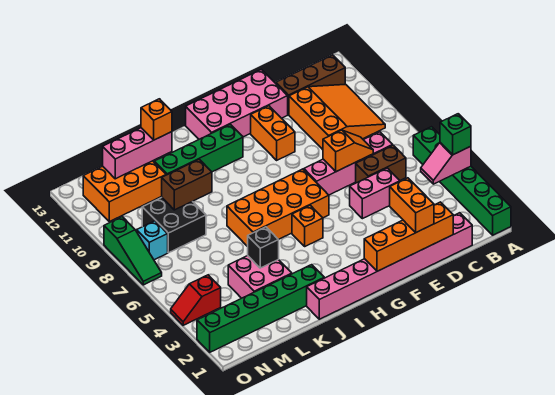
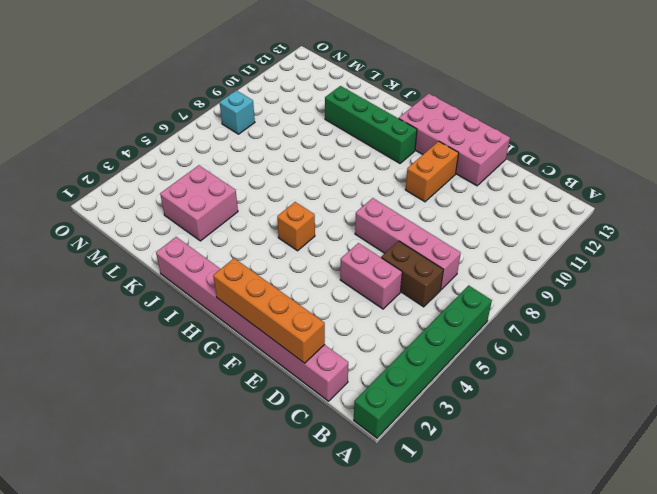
none -> orange slope B9:D11 level 1 top D
none -> brown brick B12:D12 level 1
none -> orange brick G6:J7 level 1

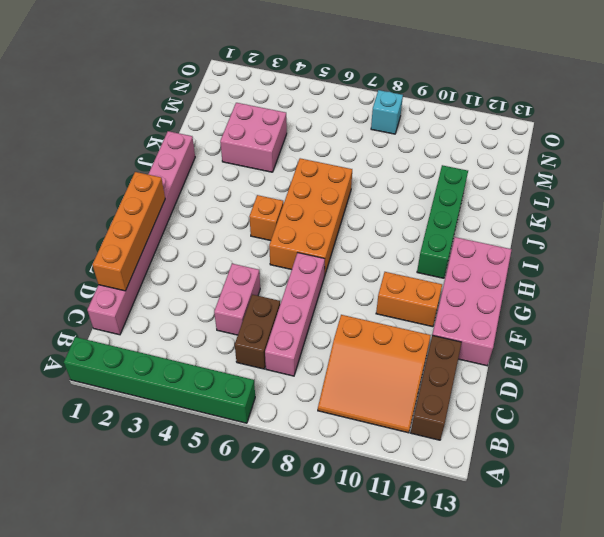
none -> green brick J2:O2 level 1
none -> black brick L8:M9 level 1
none -> orange brick L11:N12 level 1

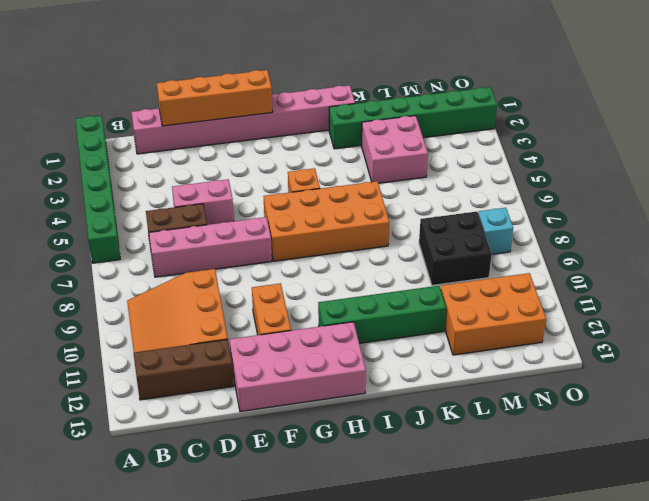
none -> red slope N4:O4 level 1 top N
none -> green slope O7:O9 level 1 top 9
none -> pink slope A4:B4 level 2 top A

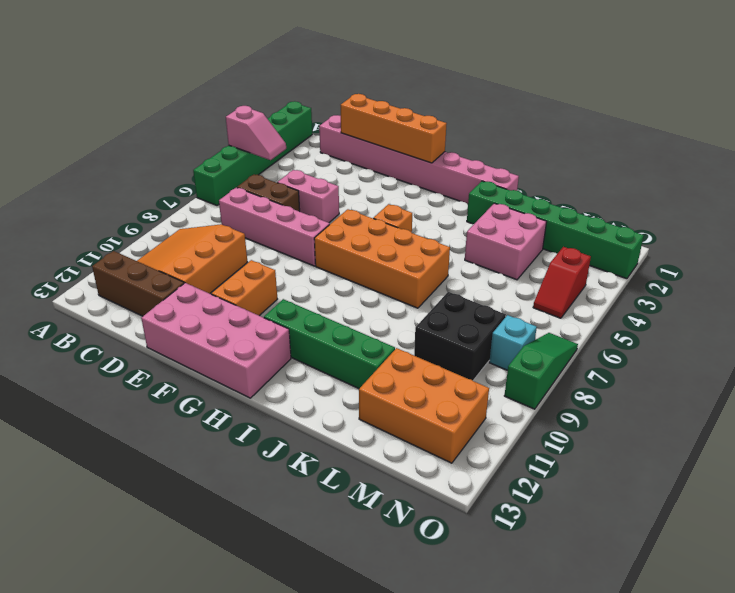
red slope N4:N5 level 1 top 4 -> red slope N4:O4 level 1 top N
none -> orange slope D7:E7 level 2 top E
none -> black brick K4 level 2
none -> brown brick K9:L9 level 2

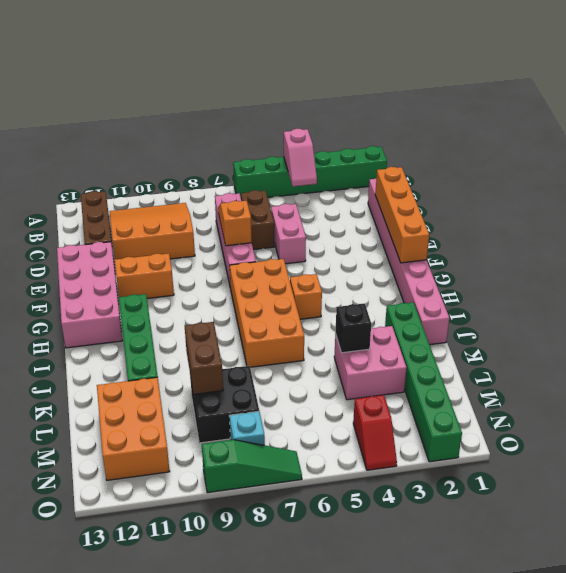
none -> pink brick K12:M12 level 2
none -> green brick A4 level 3
none -> orange brick E1:E2 level 3

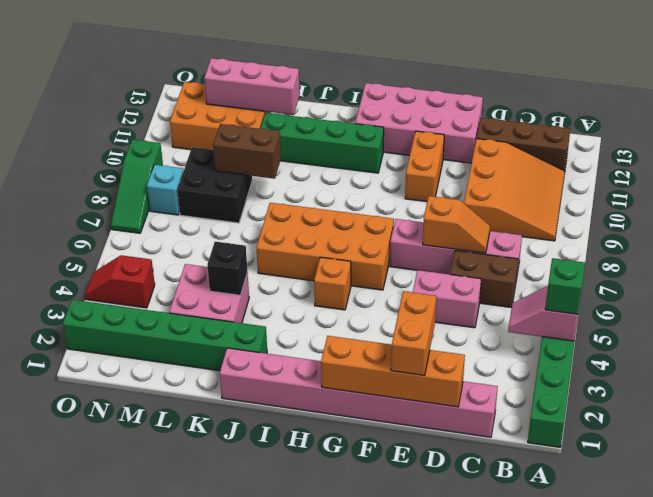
none -> orange brick K12 level 3

